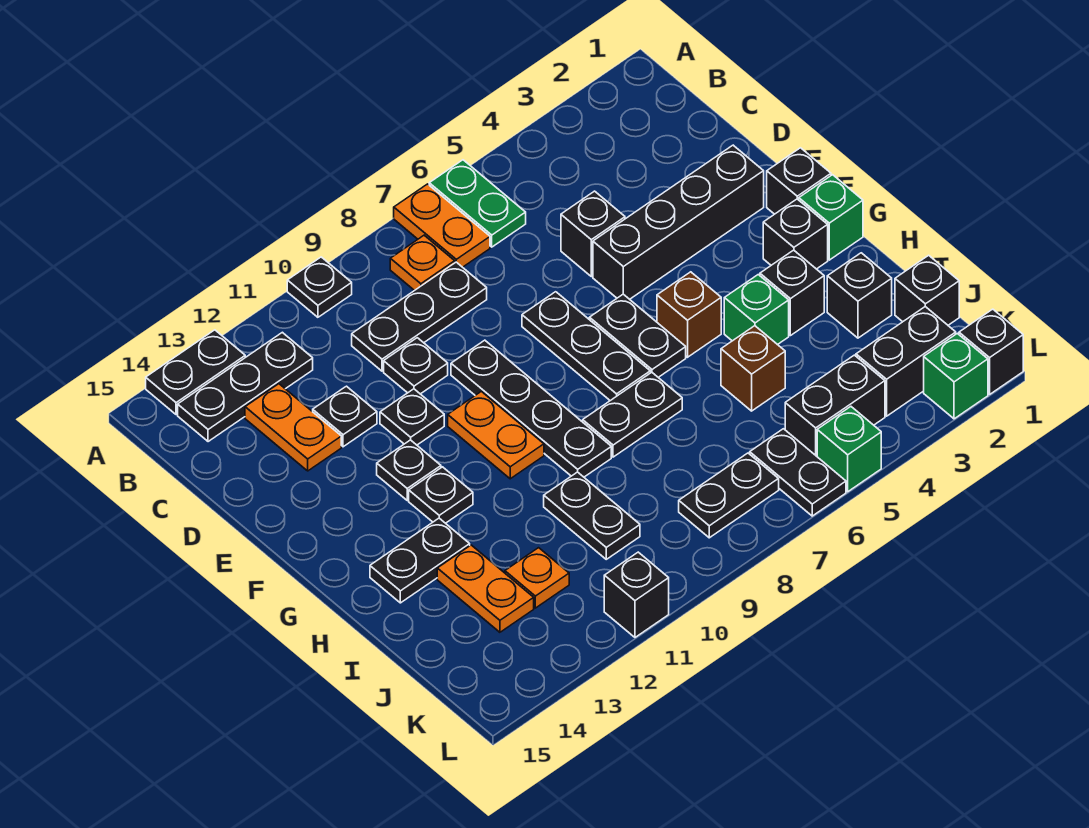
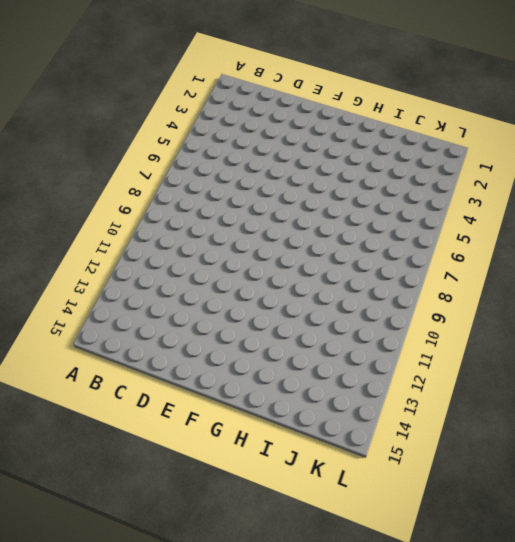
none -> green plate A6:B6 level 1
none -> orange plate A7:B7 level 1
none -> black plate A10 level 1
none -> black plate A13:A14 level 1

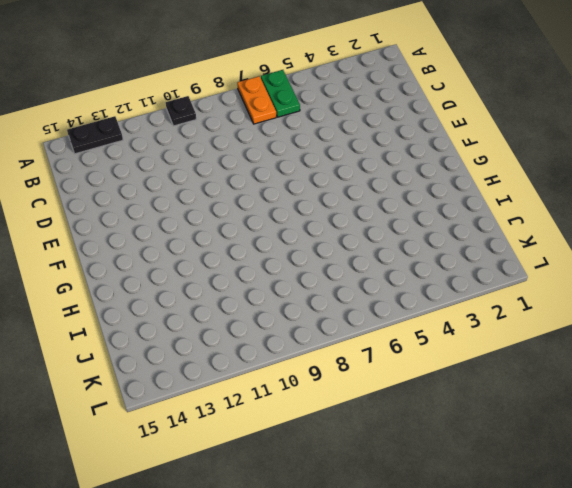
none -> orange plate B8 level 1
none -> black plate B12:B14 level 1
none -> black plate C8:C10 level 1
none -> orange plate C13:D13 level 1

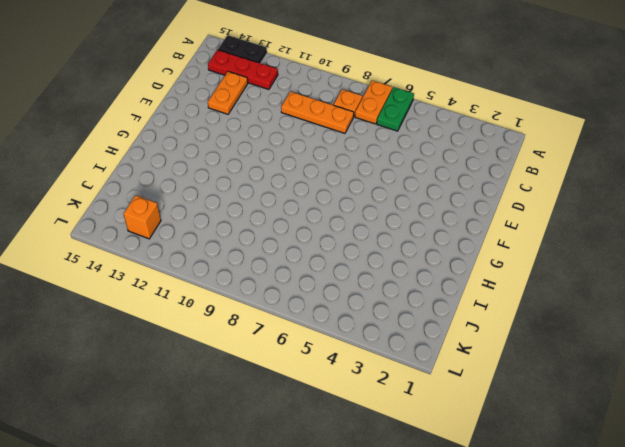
red plate B12:B14 level 1 -> black plate B12:B14 level 1
orange plate C8:C10 level 1 -> black plate C8:C10 level 1
orange brick K13 level 1 -> none
none -> black plate A10 level 1
none -> black brick D5 level 1
none -> black plate D10 level 1
none -> black plate D12 level 1

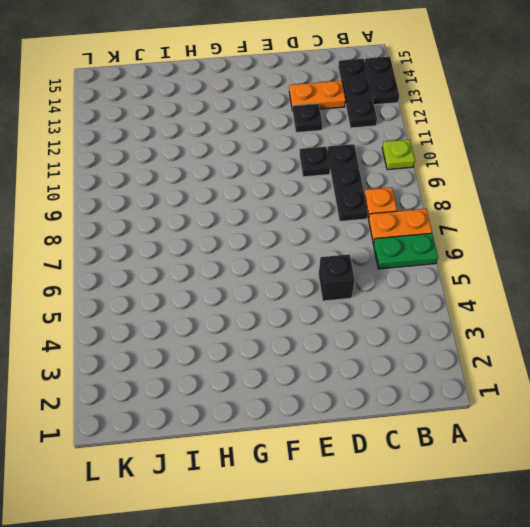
lime plate A10 level 1 -> black plate A10 level 1
none -> black brick E2:E5 level 1
none -> black plate E7:G7 level 1
none -> black plate E9:H9 level 1
none -> black plate E11 level 1

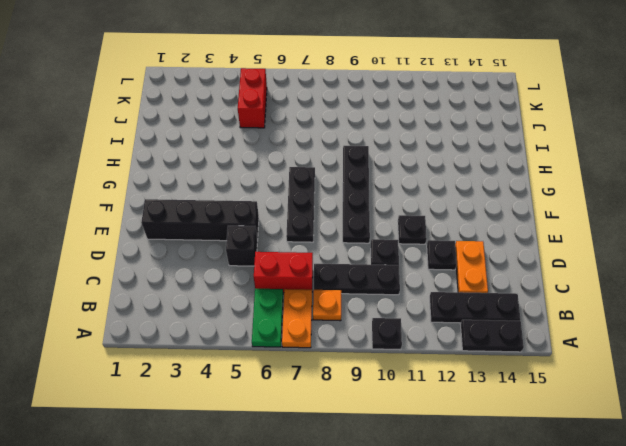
red brick C6:C7 level 1 -> none
red brick J5:K5 level 1 -> black brick K4:K5 level 1
none -> black brick F1 level 1
none -> black plate F6:G6 level 1
none -> orange plate F10:G10 level 1
none -> black plate F12 level 1

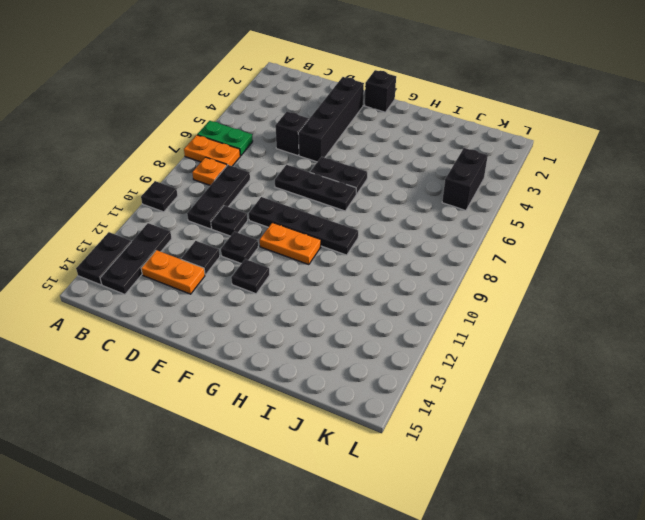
none -> green brick G1 level 1
none -> black brick G2 level 1
none -> brown brick G5 level 1
none -> black plate G12 level 1

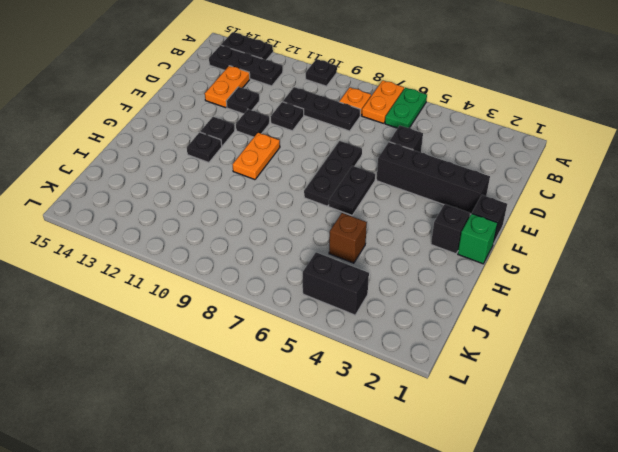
none -> black plate E9:H9 level 1
none -> brown brick G5 level 1
none -> black brick H3 level 1
none -> green brick H4 level 1

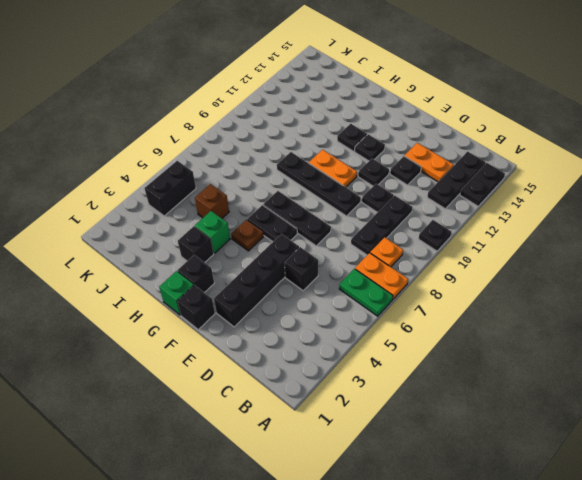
brown plate G5 level 1 -> brown brick G5 level 1
none -> black plate H7:H8 level 1
none -> black plate H13:H14 level 1
none -> black brick I2 level 1
none -> black plate I10:J10 level 1

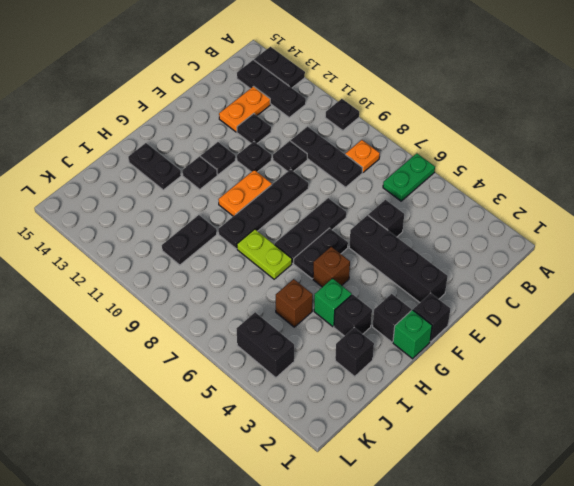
lime plate H7:H8 level 1 -> black plate H7:H8 level 1
none -> orange plate A7:B7 level 1
none -> orange plate I13:J13 level 1
none -> black brick J1 level 1
none -> orange plate J12 level 1

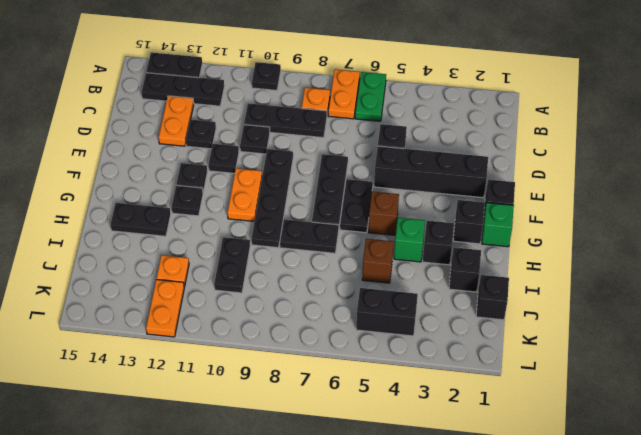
orange plate K12:L12 level 1 -> orange plate I13:J13 level 1
none -> black brick K2:K3 level 1
none -> black plate K6:L6 level 1
none -> black plate K7:K8 level 1
none -> black brick L1 level 1

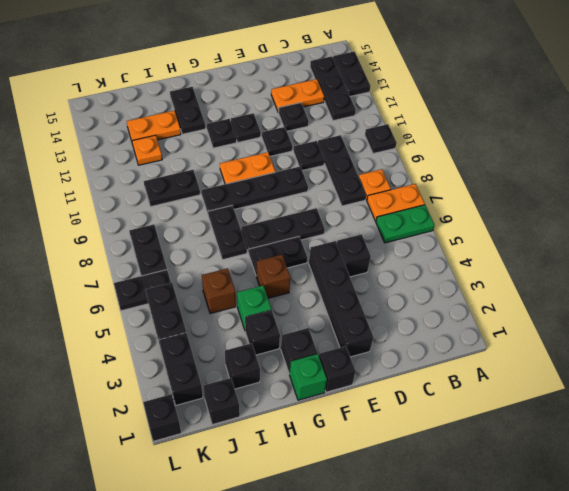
none -> green brick L2 level 1
none -> green brick L5 level 1
none -> black brick L11 level 1

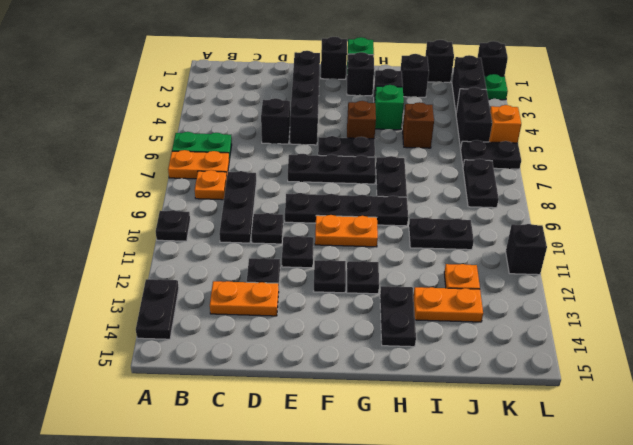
green plate L2 level 1 -> green brick L2 level 1
orange brick L5 level 1 -> green brick L5 level 1
none -> black plate B12:B14 level 1

